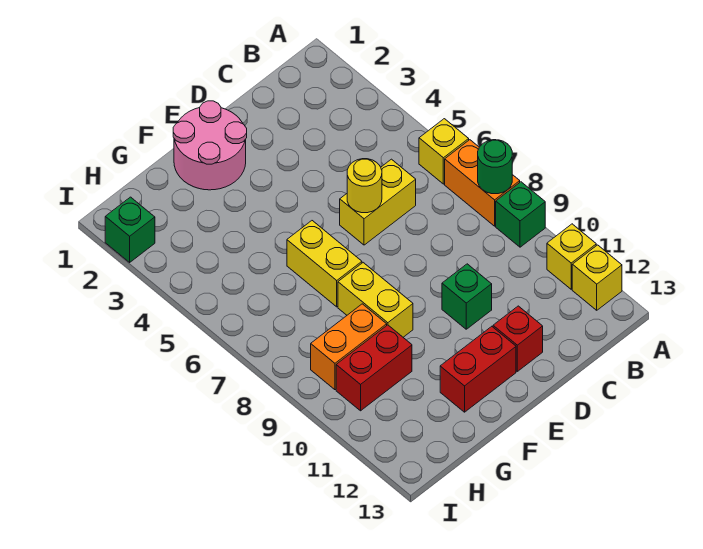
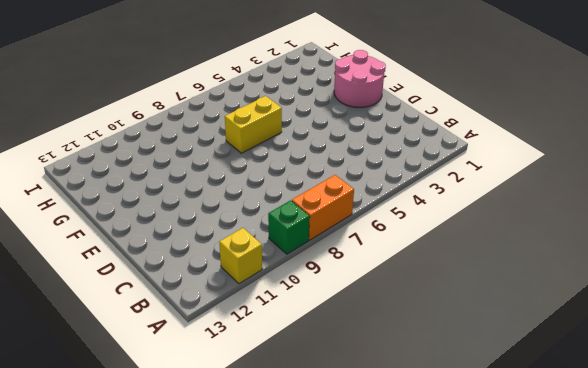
none -> yellow brick A6 level 1
none -> yellow brick A12 level 1
none -> yellow brick C6:D6 level 1

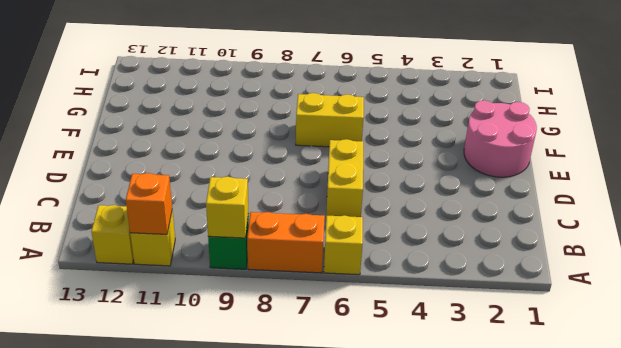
yellow brick A9 level 2 -> none
orange brick A11 level 2 -> none
none -> green brick D10 level 1
none -> red brick D12 level 1
none -> red brick E12:F12 level 1

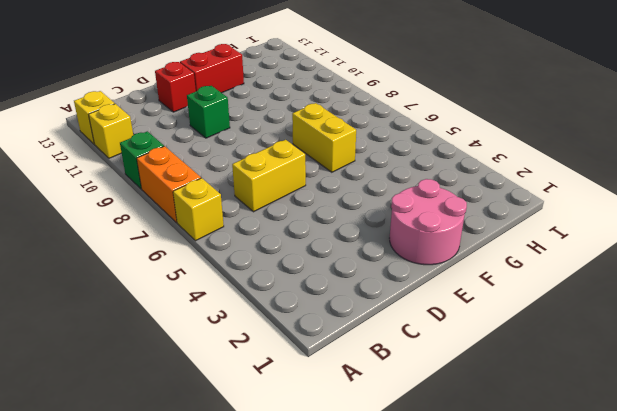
none -> yellow brick F8:F9 level 1
none -> orange brick G9:H9 level 1
none -> red brick G10:H10 level 1

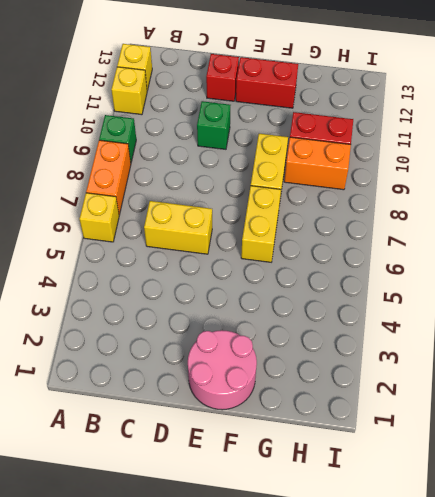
none -> green brick I2 level 1
none -> green round brick A8 level 2
none -> yellow round brick D6 level 2

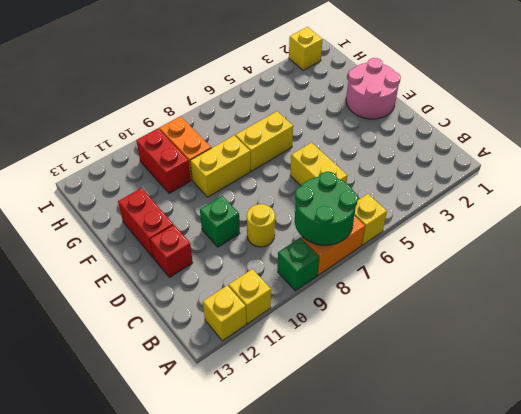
green round brick A7:B8 level 2 -> green round brick A8 level 2
yellow round brick C9 level 1 -> yellow round brick D6 level 2
yellow brick I2 level 1 -> green brick I2 level 1

